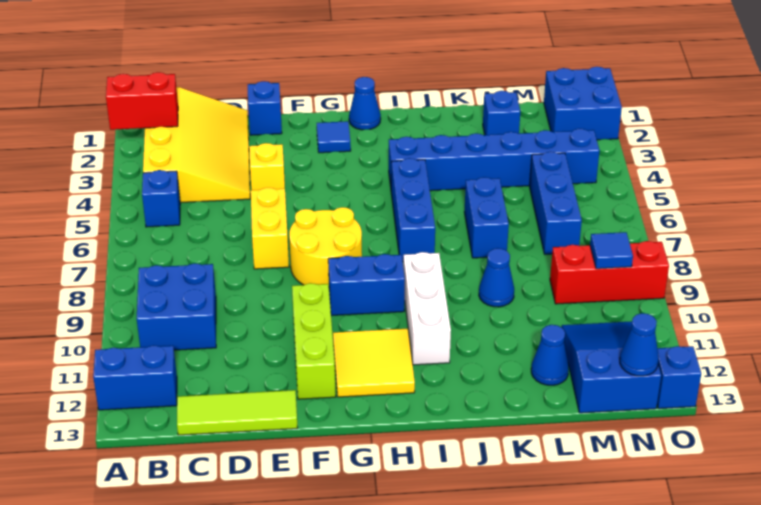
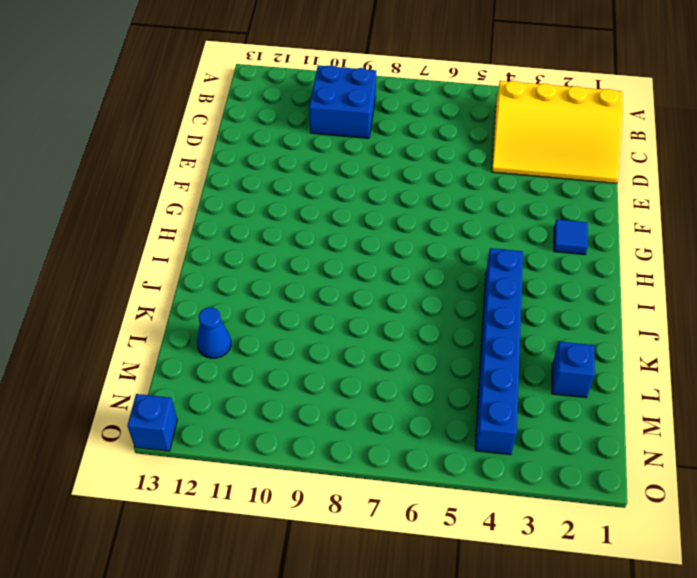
none -> blue brick A12:B12 level 1
none -> blue brick B5 level 1
none -> lime tile C13:E13 level 1

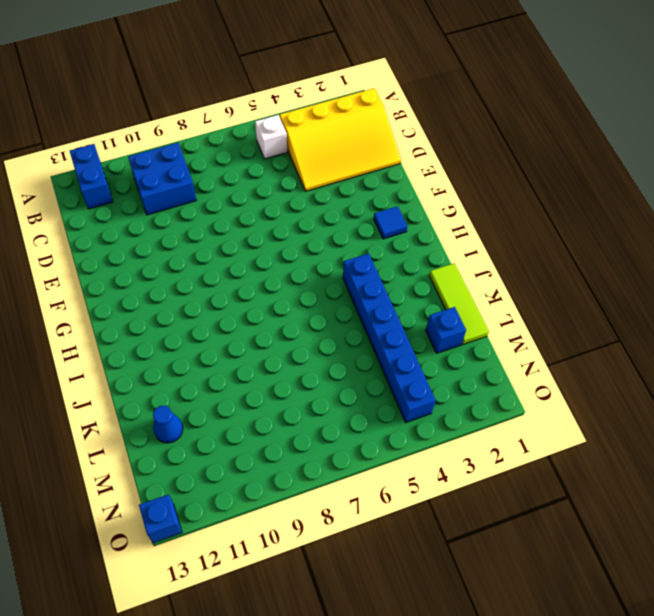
white brick B5 level 1 -> blue brick B5 level 1
lime tile J1:L1 level 1 -> lime tile C13:E13 level 1
none -> blue brick E1 level 1
none -> yellow brick E4 level 1
none -> yellow brick E6:E7 level 1

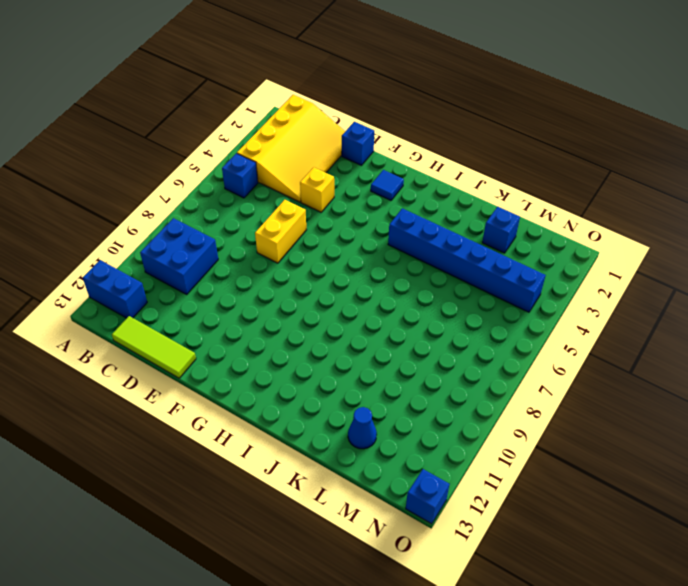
none -> yellow round brick F7:G8 level 1
none -> lime brick F10:F12 level 1
none -> blue brick G9:H9 level 1

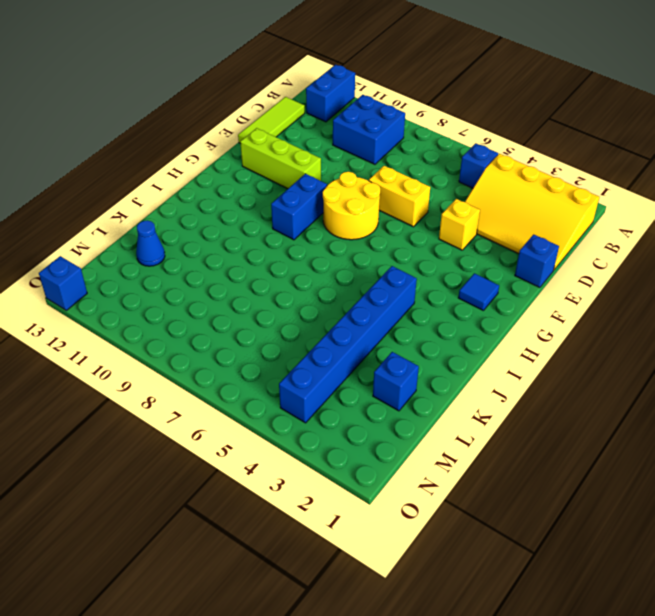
none -> yellow tile G11:H12 level 1
none -> blue cone H1 level 1
none -> blue brick I5:I7 level 1

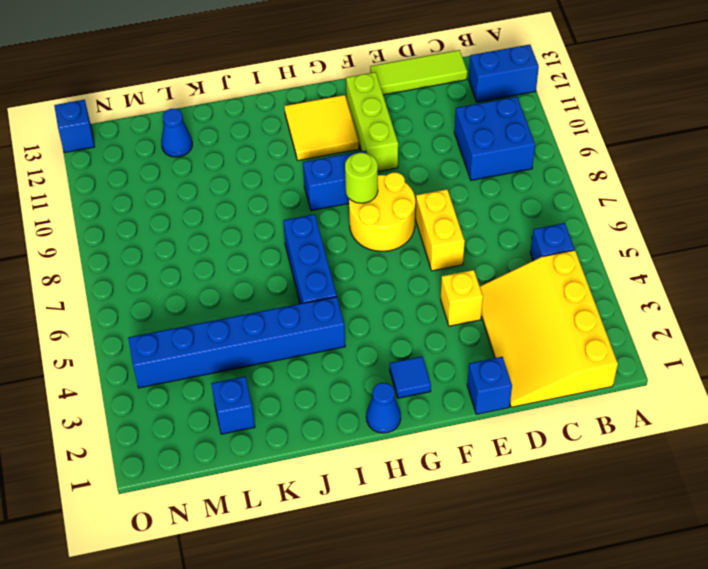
lime round brick G8 level 2 -> none
none -> white brick I9:I11 level 1
none -> blue brick K6:K7 level 1
none -> blue cone K9 level 1

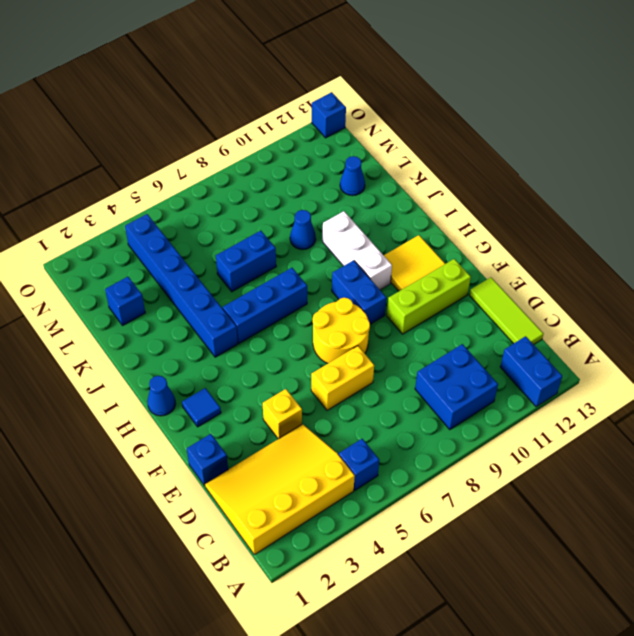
white brick H10:J10 level 1 -> white brick I9:I11 level 1
none -> blue brick M5:M7 level 1
none -> red brick M9:O9 level 1
none -> blue slope M11:N13 level 1 top 13

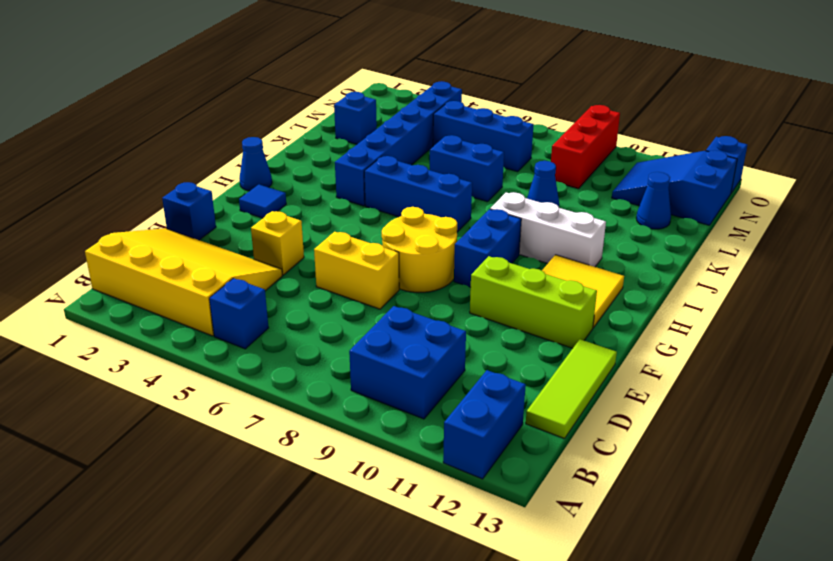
none -> blue brick N1:O2 level 1
none -> red brick A2:B2 level 2
none -> blue tile N9 level 2

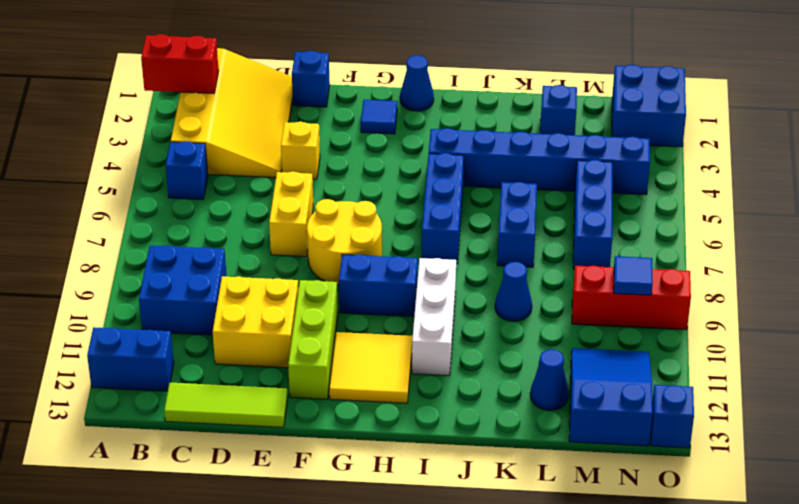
yellow brick D10:E11 level 1 -> none
none -> blue cone N13 level 2

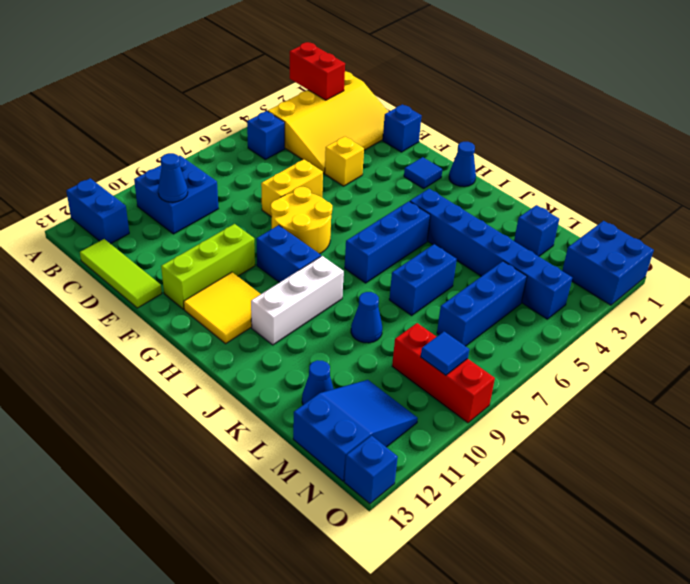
blue cone C10 level 2 -> blue cone N13 level 2

